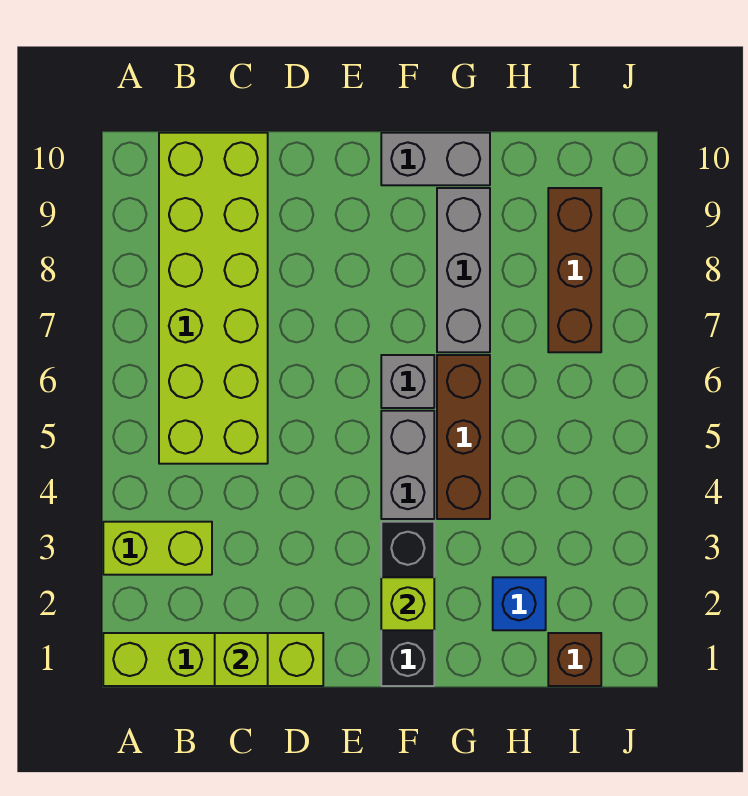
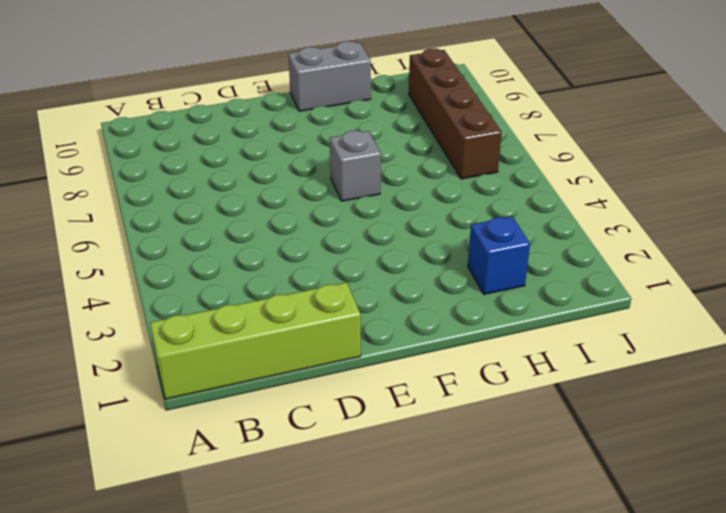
brown brick I6:I9 level 1 -> brown brick I7:I9 level 1
none -> lime brick A3:B3 level 1
none -> lime brick B5:C10 level 1
none -> black brick F1:F3 level 1

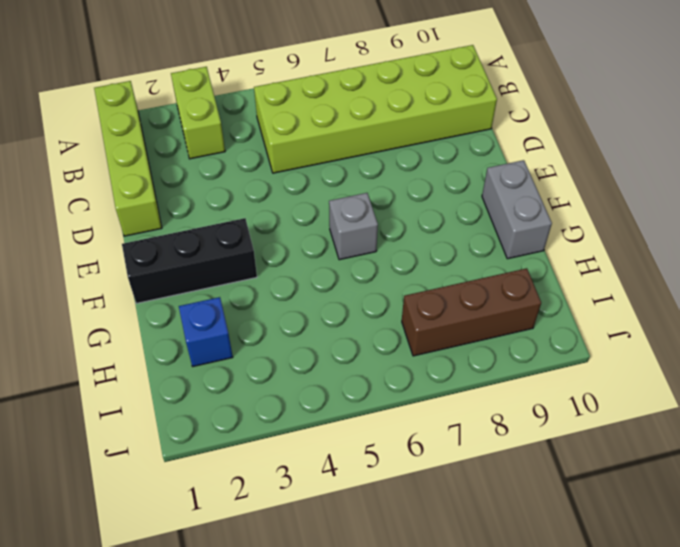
none -> grey brick F4:F5 level 1
none -> brown brick G4:G6 level 1
none -> grey brick G7:G9 level 1

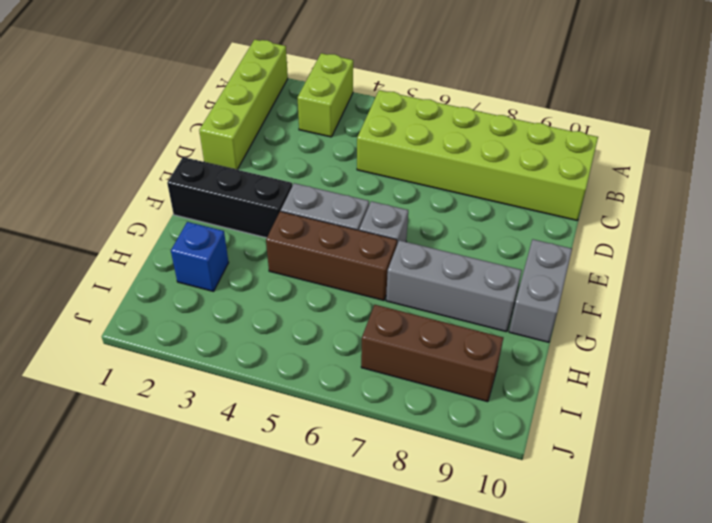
none -> brown brick I1 level 1
none -> lime brick C1 level 2
none -> lime brick F2 level 2

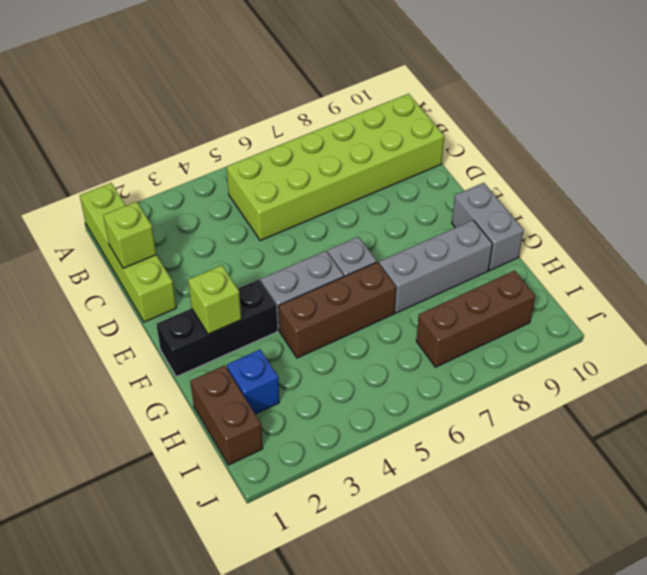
brown brick H1:I1 level 1 -> brown brick I1 level 1
none -> lime brick A3:B3 level 1

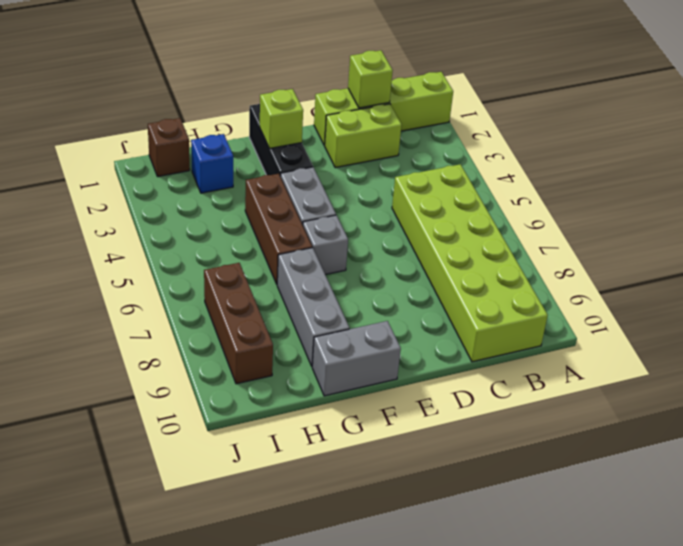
lime brick C2:D2 level 1 -> lime brick A3:B3 level 1

